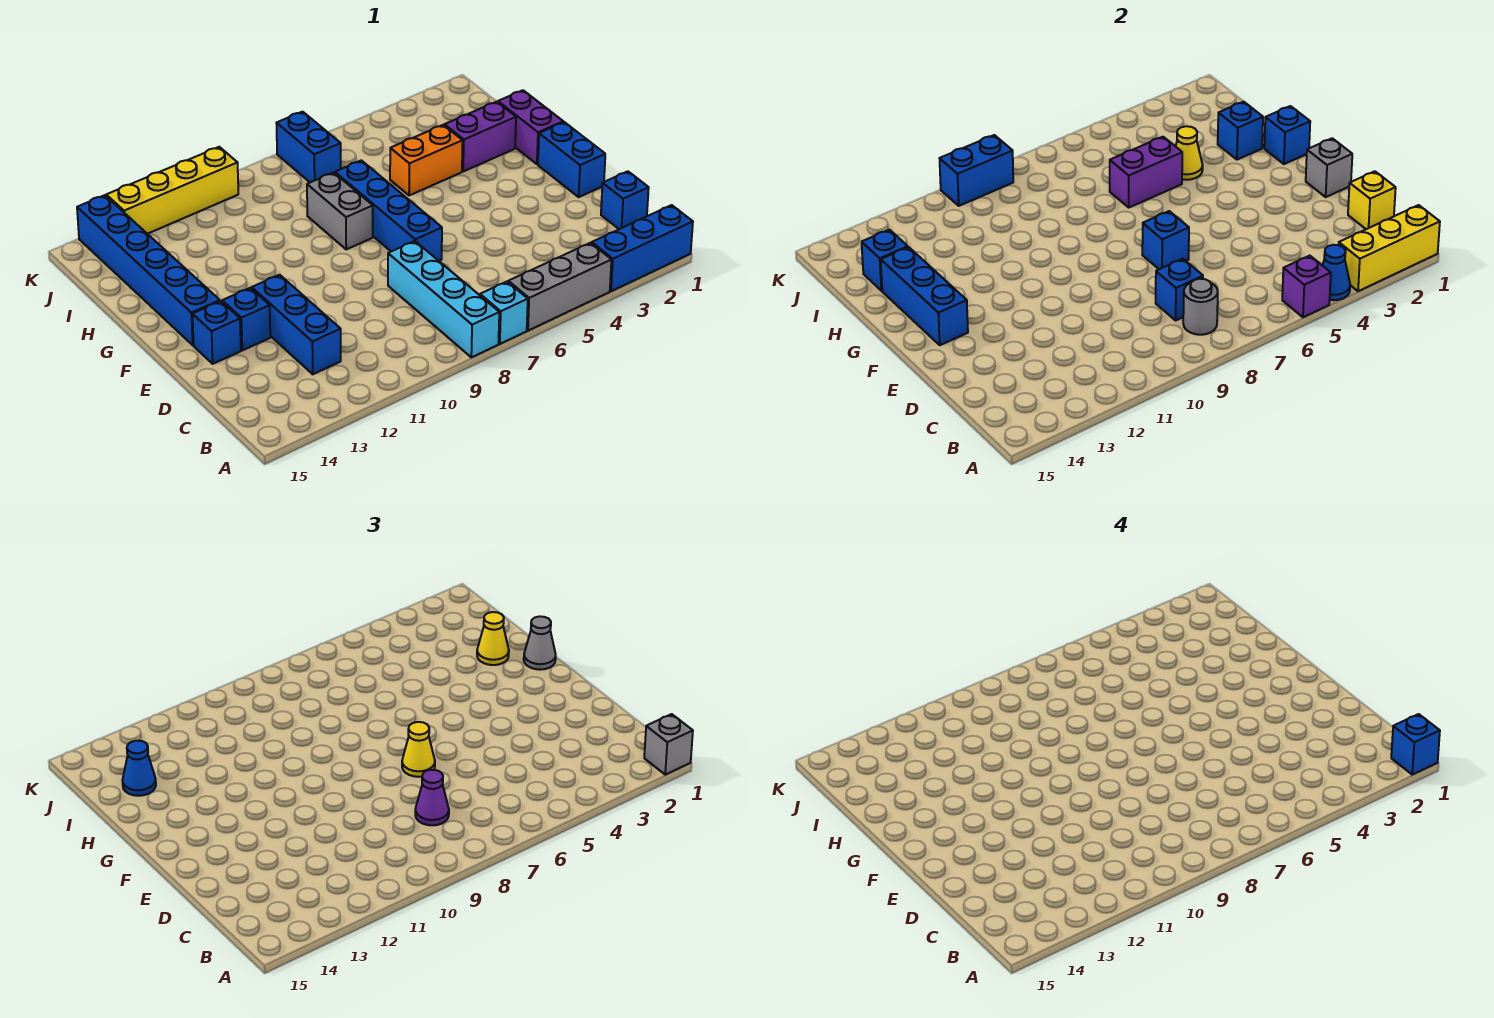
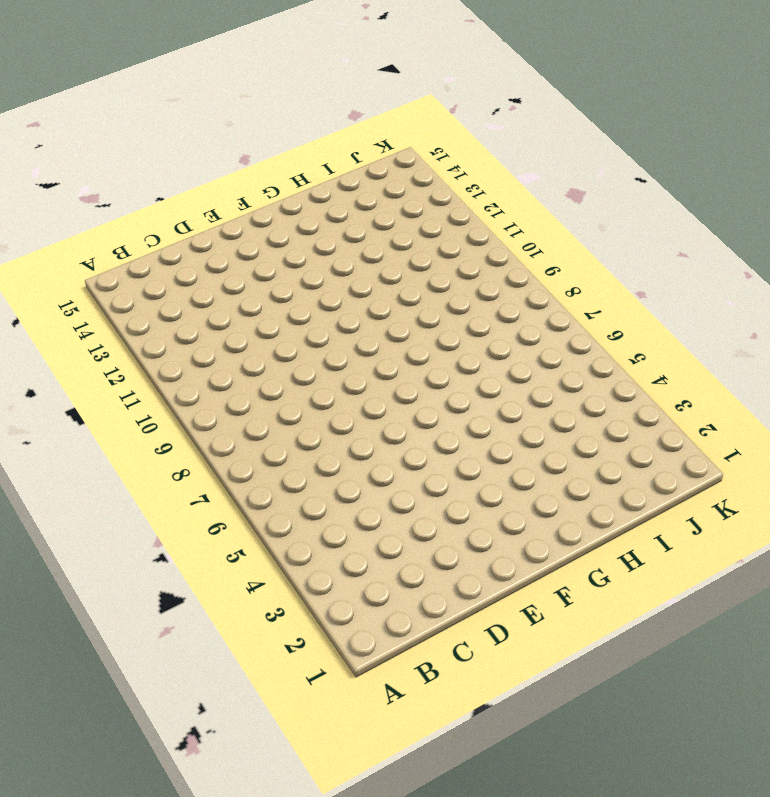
none -> blue brick A1:A3 level 1
none -> grey brick A4:A6 level 1
none -> cyan brick A7 level 1
none -> cyan brick A8:D8 level 1

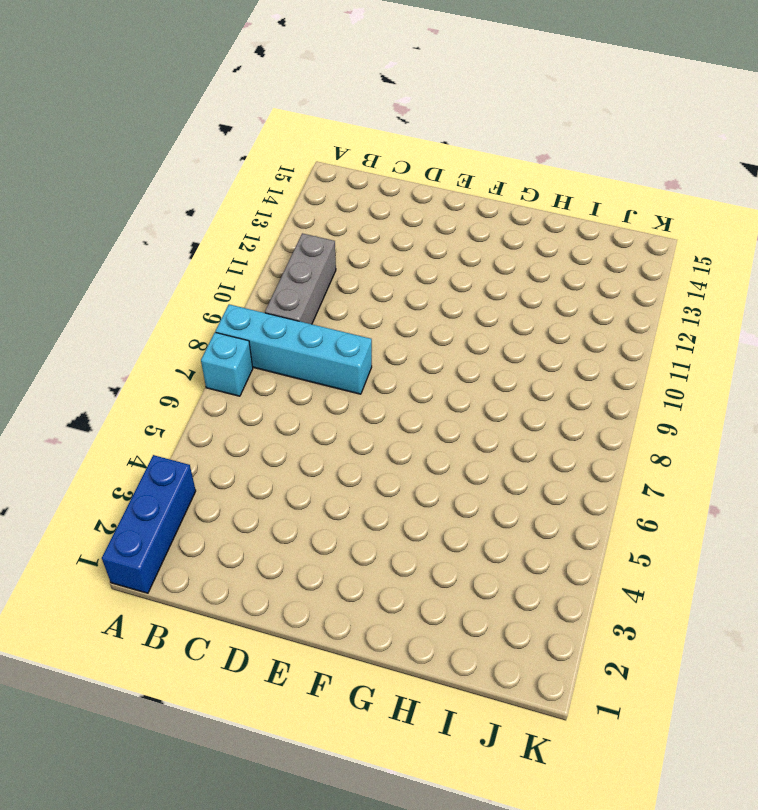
grey brick B9:B11 level 1 -> grey brick A4:A6 level 1
none -> blue brick C1 level 1
none -> blue brick C12:E12 level 1
none -> blue brick E1:F1 level 1
none -> blue brick E7:H7 level 1

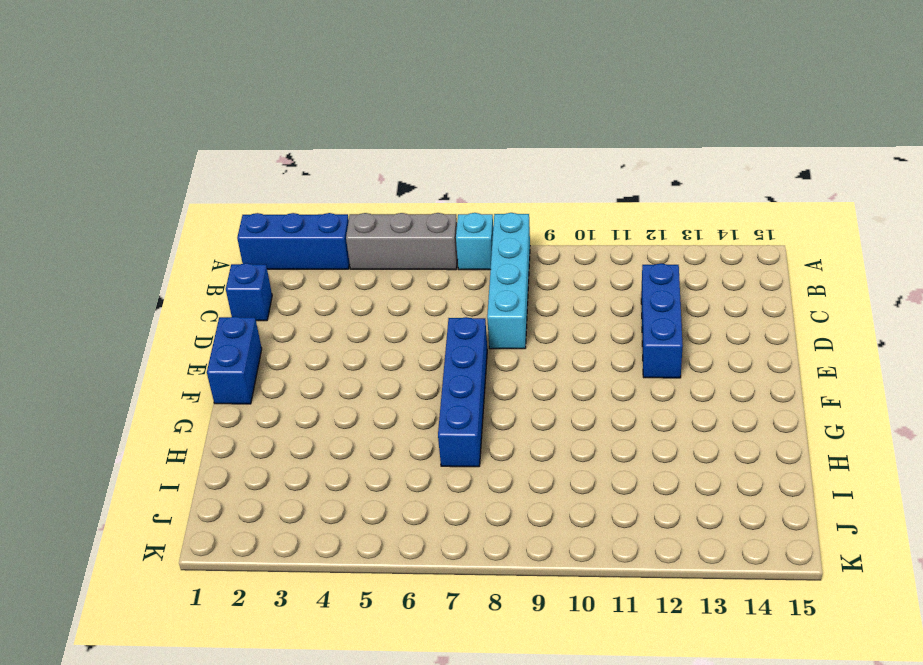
none -> blue brick E13 level 1
none -> blue brick E14 level 1
none -> blue brick F14:K14 level 1
none -> purple brick G1:H1 level 1

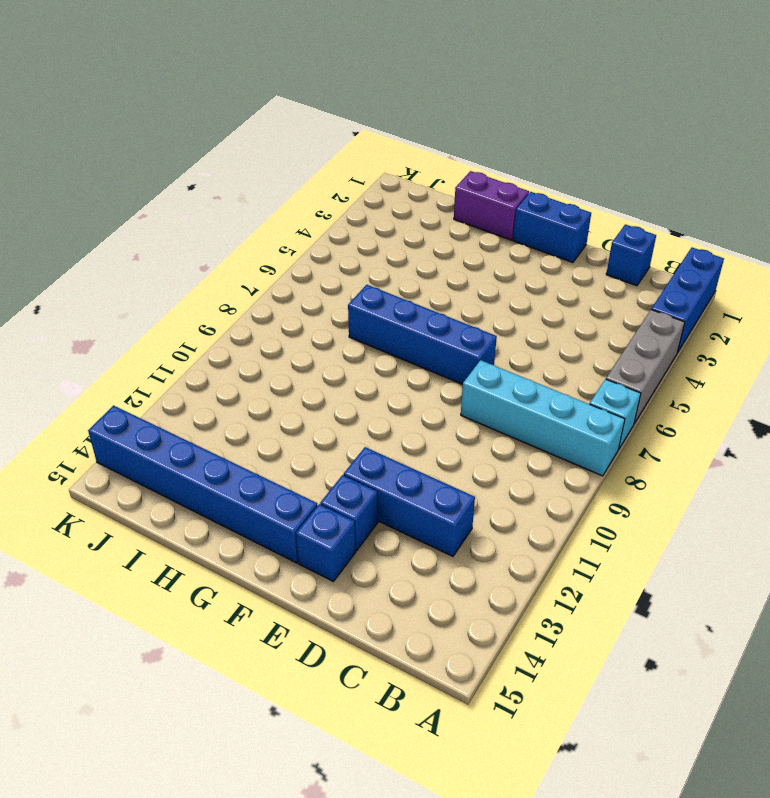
none -> grey brick G8:H8 level 1
none -> purple brick H2:H3 level 1
none -> orange brick H4:H5 level 1
none -> blue brick J7:K7 level 1

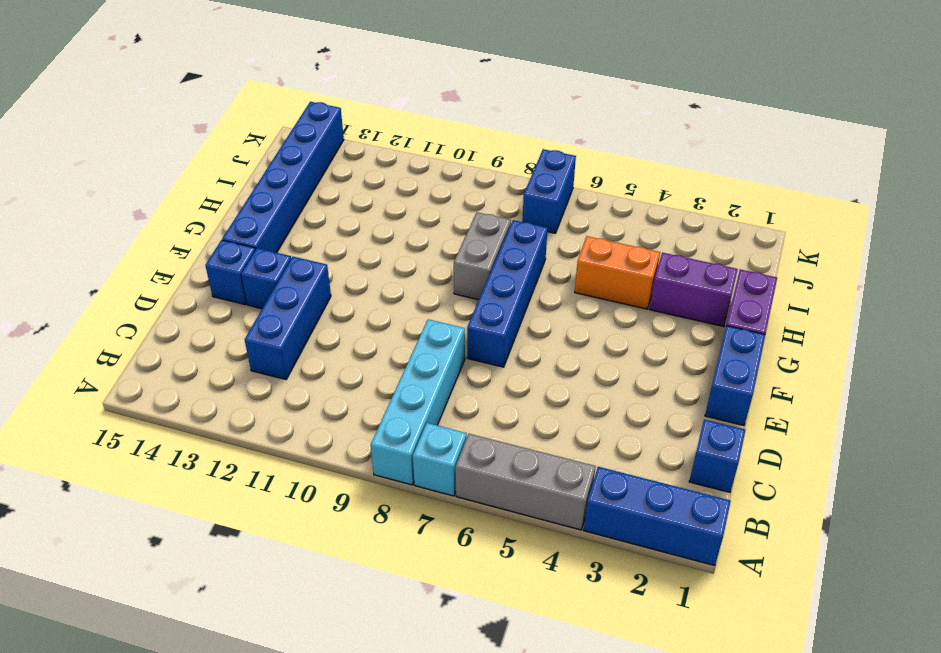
none -> yellow brick K10:K13 level 1
none -> yellow brick A1:A3 level 2
none -> blue cone A4 level 2
none -> purple brick A5 level 2

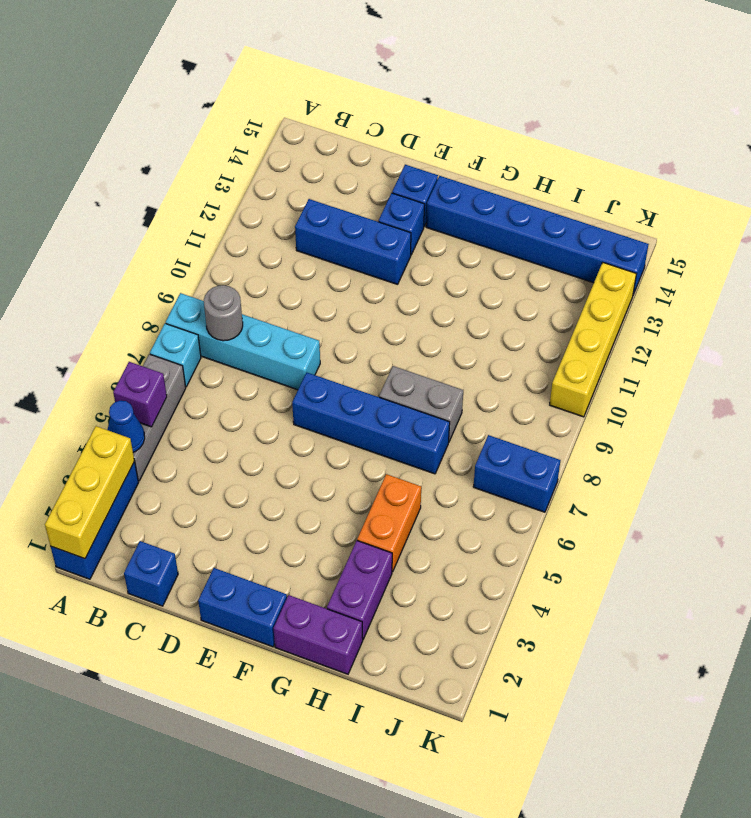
none -> yellow brick C1 level 2
none -> blue brick C8 level 2
none -> grey brick E1 level 2
none -> blue brick E7 level 2

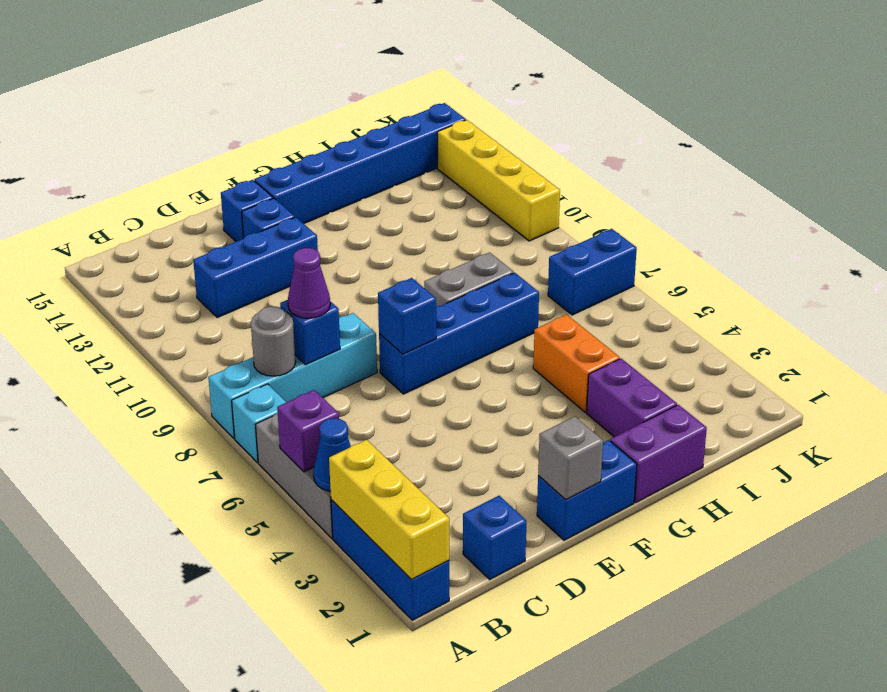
none -> yellow brick C1 level 2
none -> blue brick F14:H14 level 2
none -> blue brick G1 level 2
none -> blue brick H2 level 2

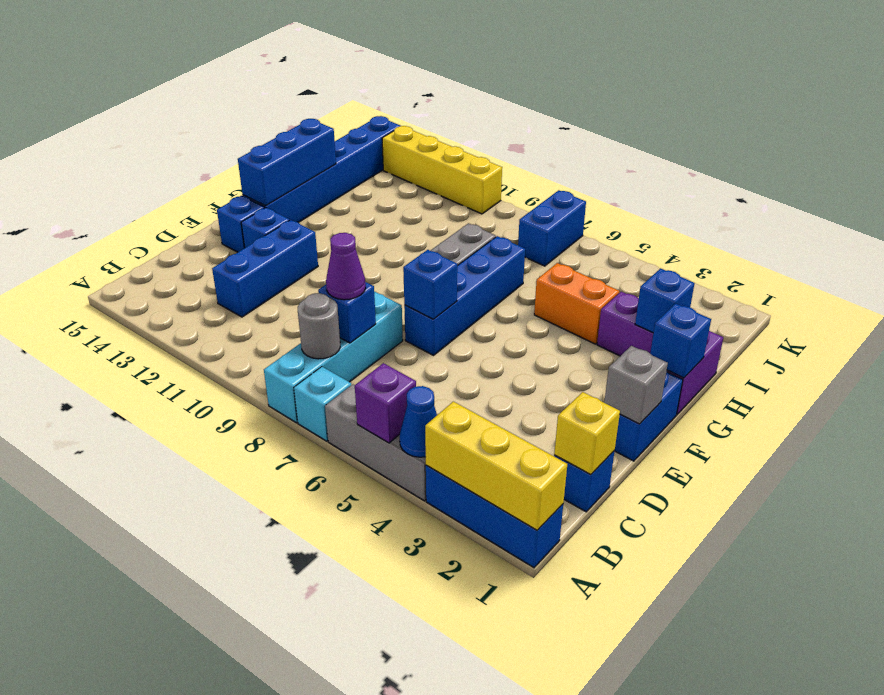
none -> yellow cone H4 level 2
none -> purple brick H5:H6 level 2
none -> blue brick I14 level 2
none -> blue brick K9:K10 level 2

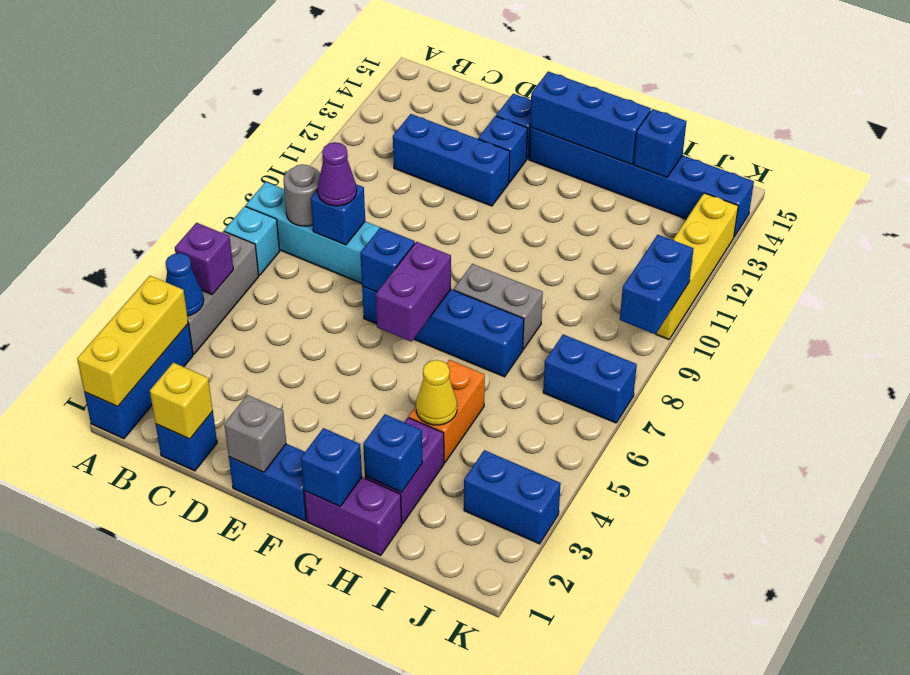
purple brick F6:F7 level 2 -> purple brick H5:H6 level 2
blue brick J3:K3 level 1 -> none
none -> grey brick A1 level 3
none -> yellow cone E7 level 3
none -> grey cone G1 level 3
none -> yellow cone H2 level 3

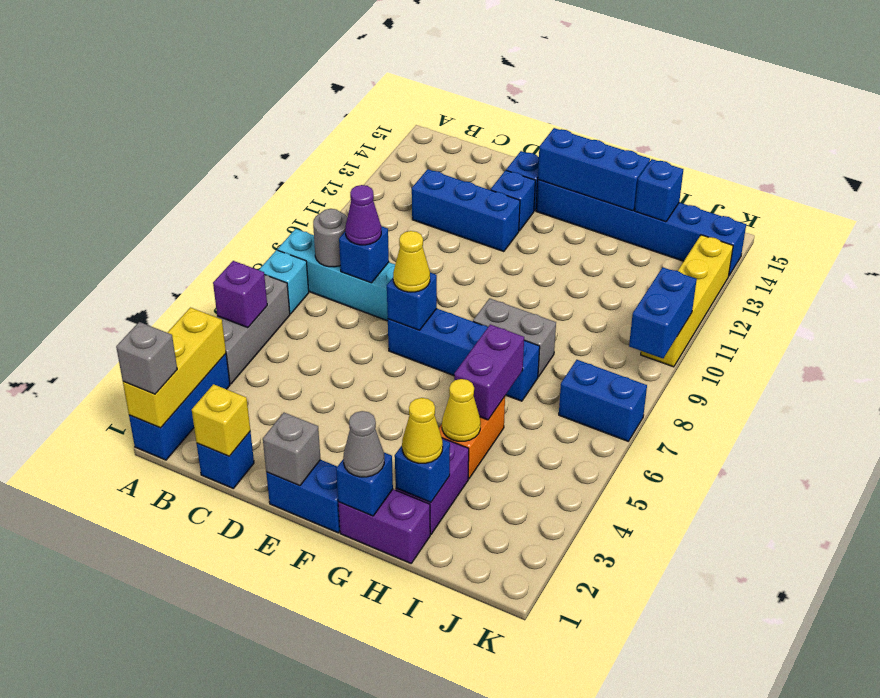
none -> blue cone A4 level 2
none -> blue cone I14 level 3
none -> blue brick A1 level 4

